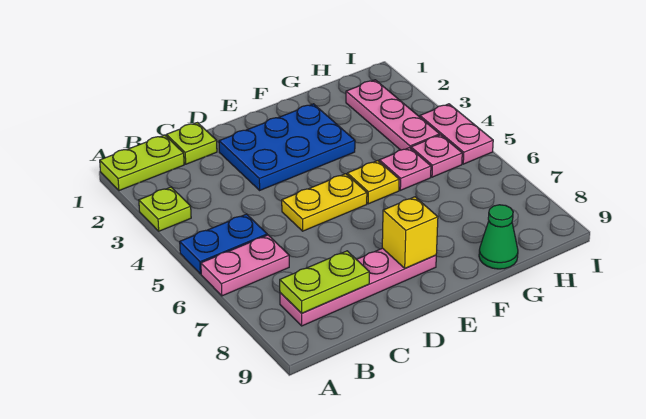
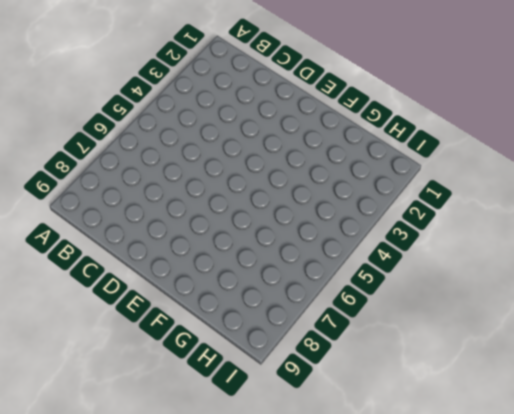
none -> lime plate A1:B1 level 1
none -> lime plate A3 level 1
none -> blue plate A5:B5 level 1

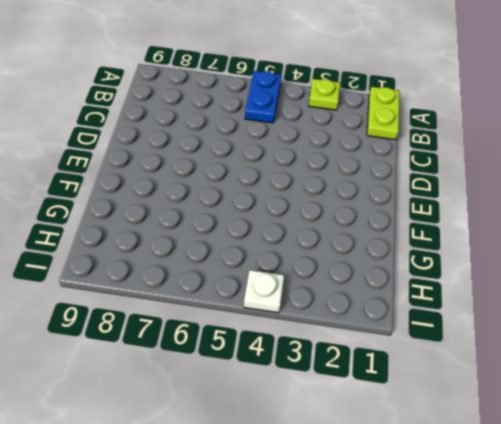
white plate I4 level 1 -> pink plate I4:I5 level 1
none -> pink plate A6:B6 level 1
none -> pink plate B8:E8 level 1
none -> lime plate C1 level 1

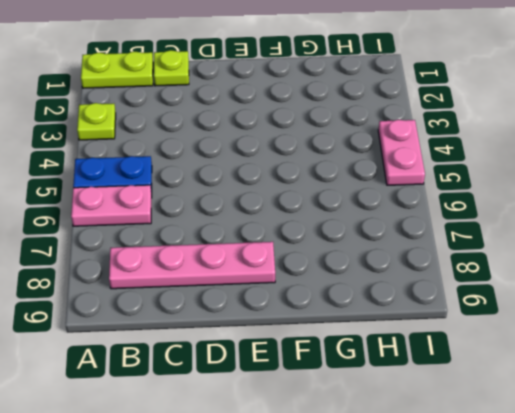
none -> blue plate D2:F3 level 1
none -> yellow plate D5:E5 level 1
none -> yellow plate F5 level 1

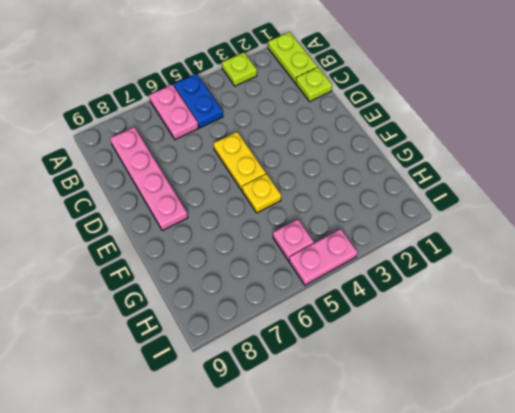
none -> blue plate D2:F3 level 1
none -> pink plate G5 level 1
none -> green cone G9 level 1

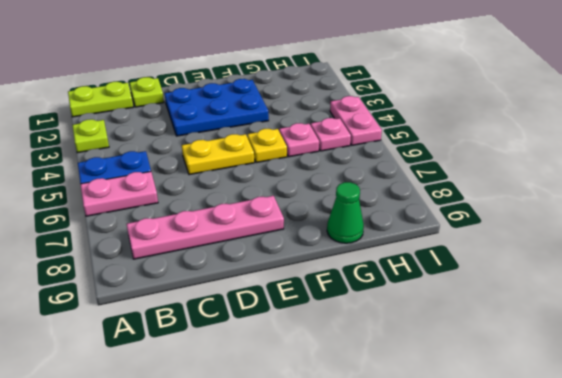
none -> pink plate H2:H4 level 1
none -> lime plate B8:C8 level 2
none -> yellow brick E8 level 2

